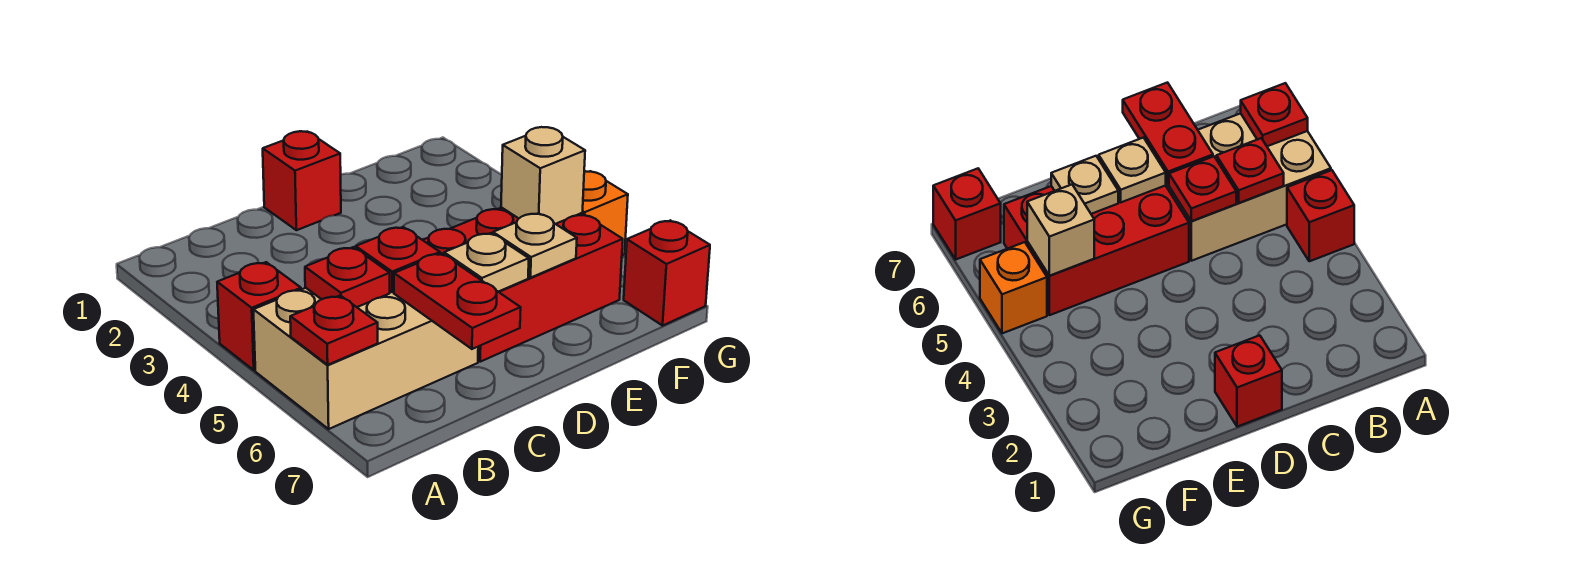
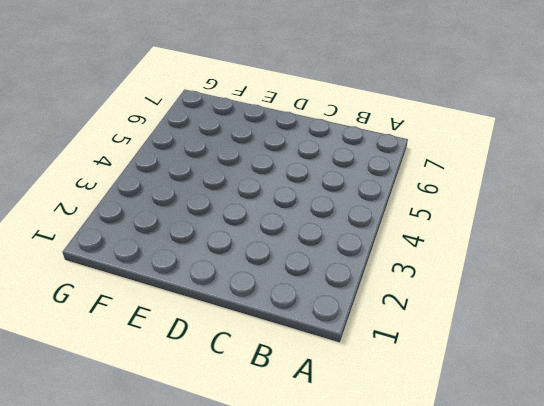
none -> red brick A4 level 1
none -> tan brick A5:C6 level 1
none -> red brick D1 level 1

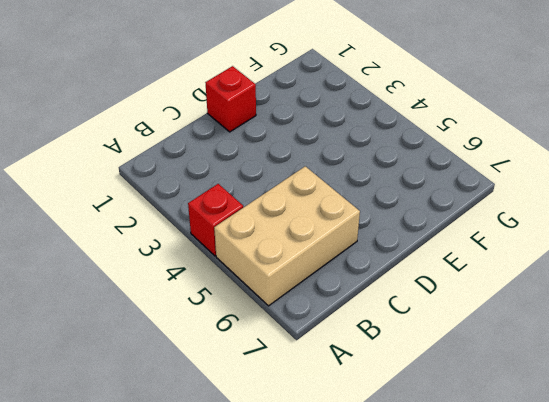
none -> red brick D5:F6 level 1
none -> orange brick G5 level 1
none -> red brick G7 level 1

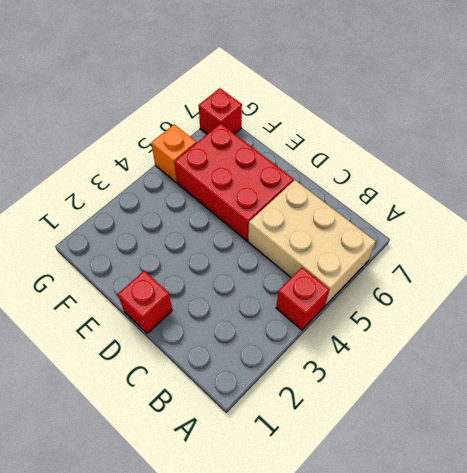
none -> red plate A6 level 2
none -> red plate B5 level 2
none -> red plate C5 level 2

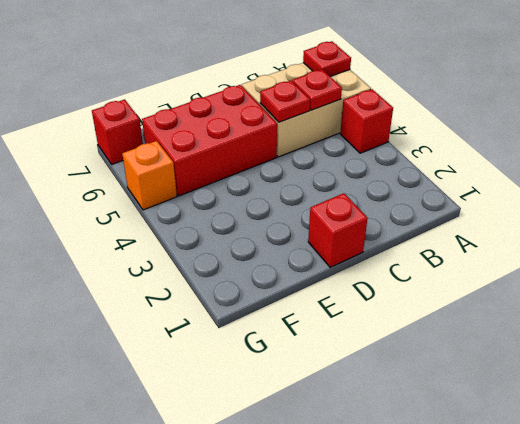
none -> red plate C6:C7 level 2
none -> tan plate D6 level 2
none -> tan plate E6 level 2

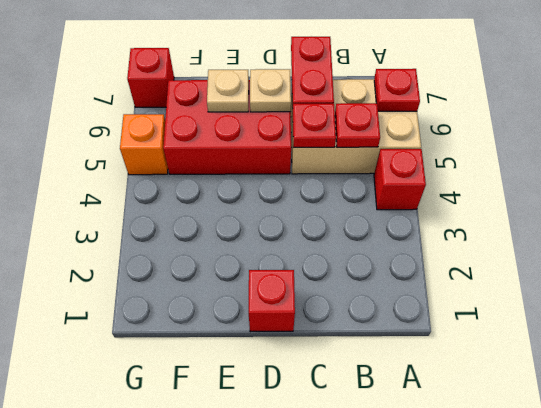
none -> tan brick F5 level 2

